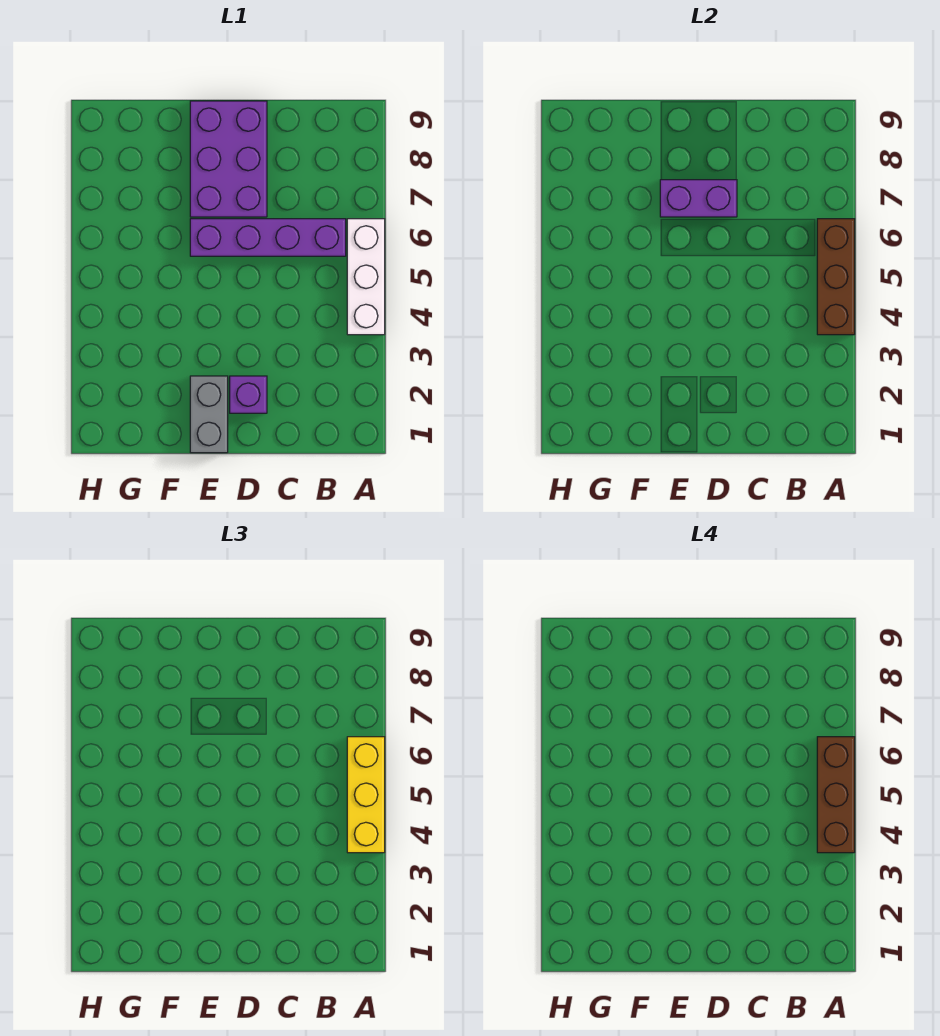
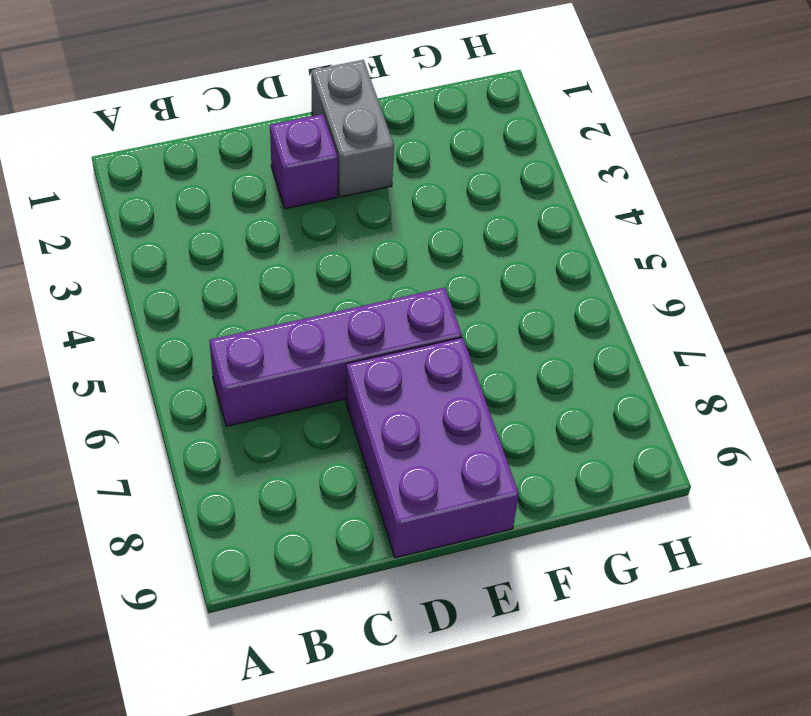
none -> white brick A4:A6 level 1
none -> brown brick A4:A6 level 2

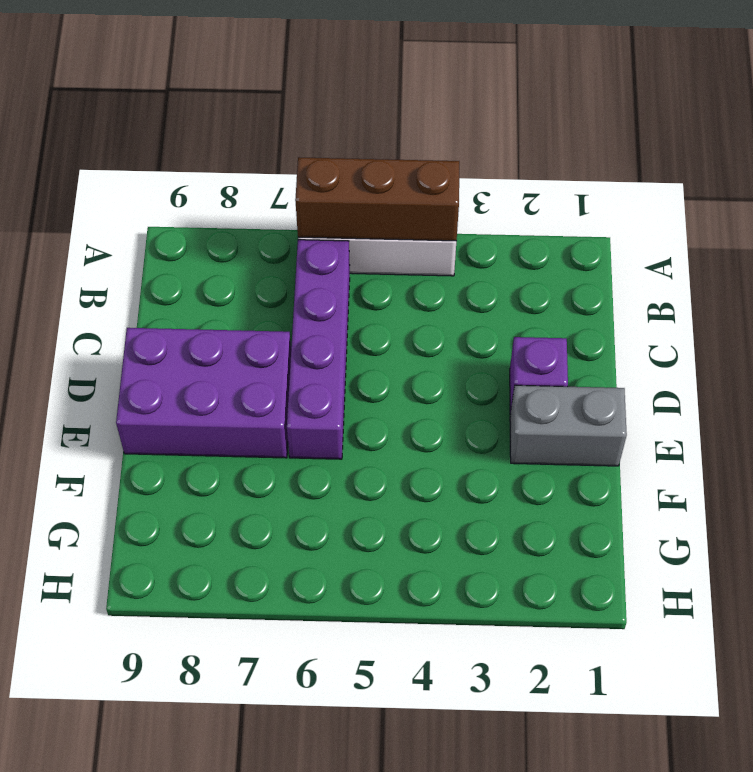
none -> purple brick D7:E7 level 2
none -> yellow brick A4:A6 level 3

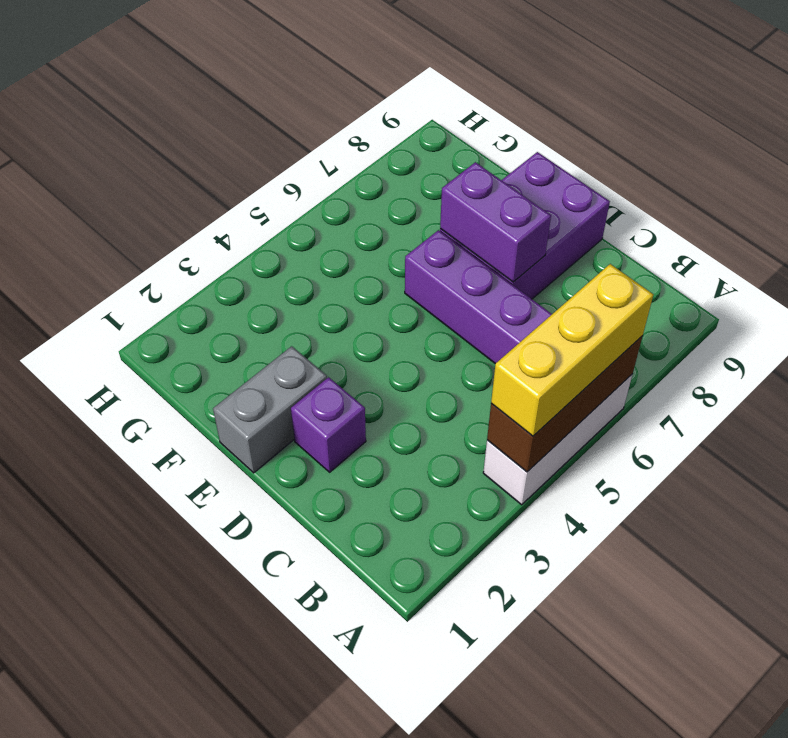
none -> brown brick A4:A6 level 4

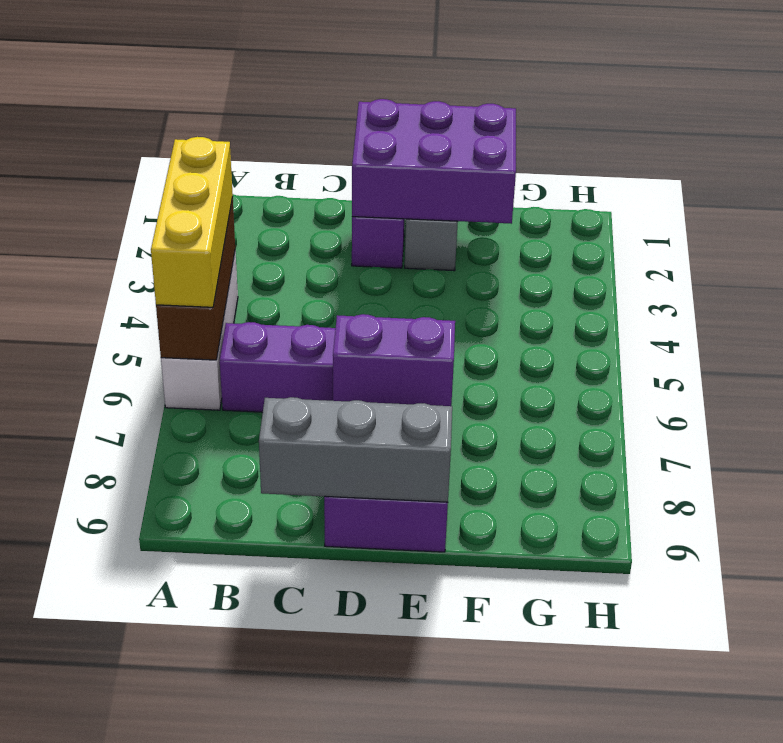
grey brick C9:E9 level 2 -> none
purple brick D1:F2 level 2 -> none
none -> brown brick A4:A6 level 4

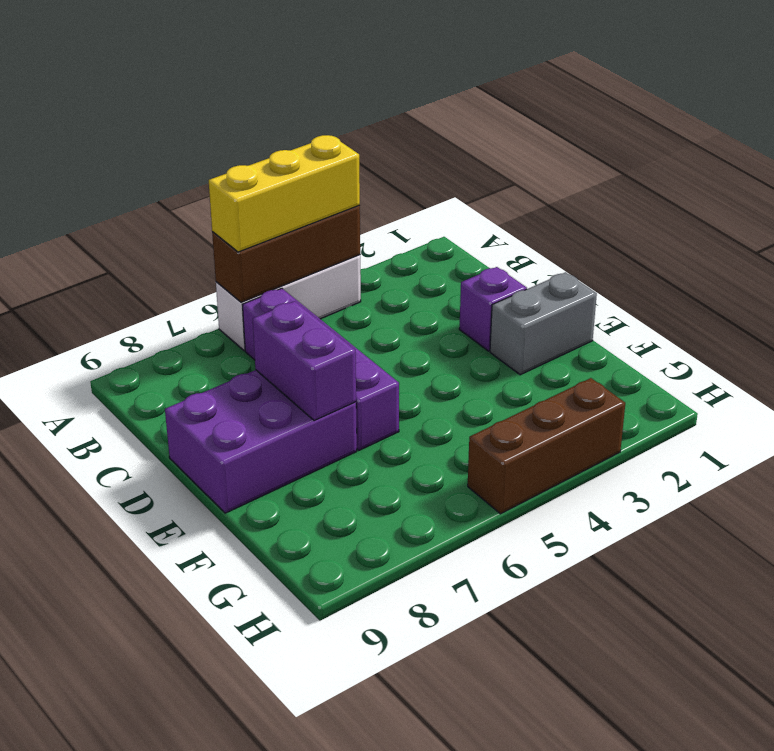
brown brick H3:H5 level 1 -> brown brick A4:A6 level 4

